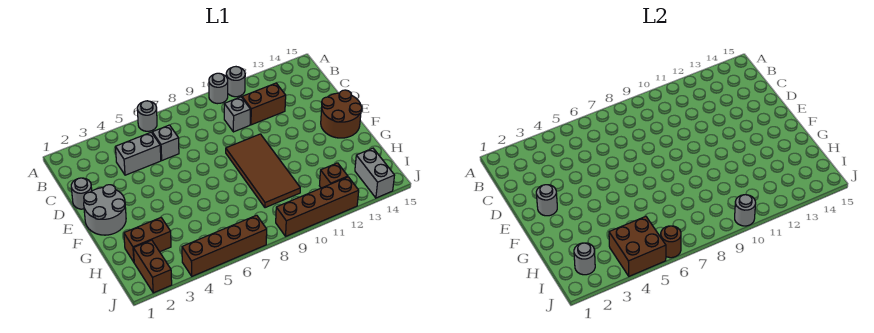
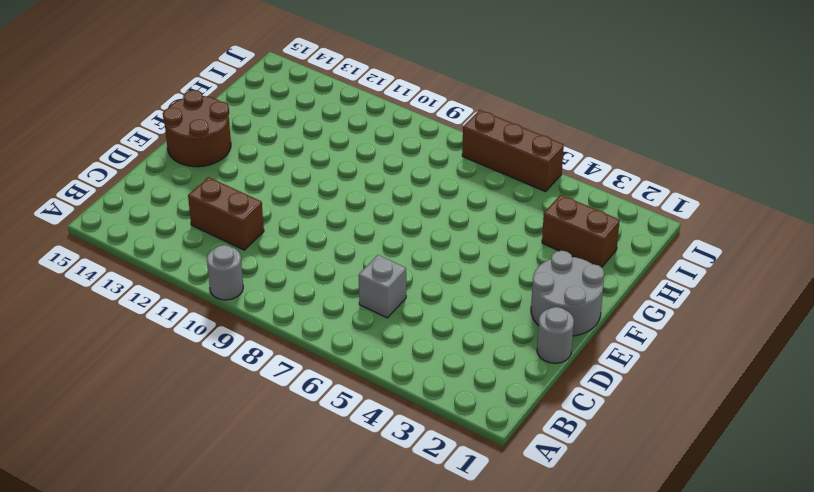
brown brick J5:J7 level 1 -> brown brick J4:J7 level 1
none -> grey round brick A6 level 1
none -> grey round brick A11 level 1
none -> grey brick C4:C5 level 1

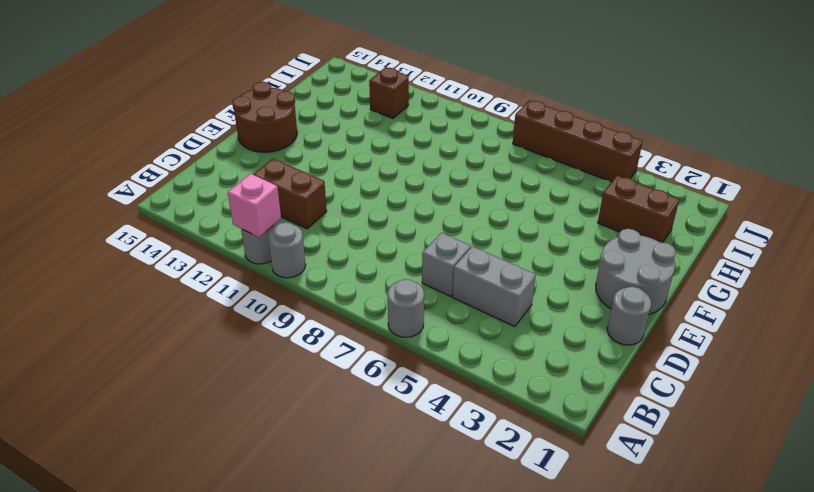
pink brick A11 level 2 -> none
none -> grey brick C10 level 1
none -> brown tile E9:H10 level 1
none -> brown brick I2:J2 level 1

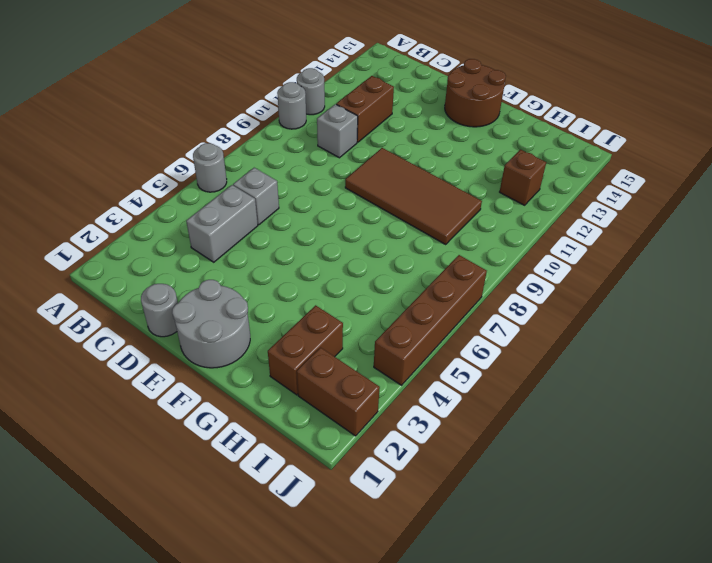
none -> grey brick I14:J14 level 1
none -> brown brick J9:J12 level 1
none -> grey round brick E2 level 2

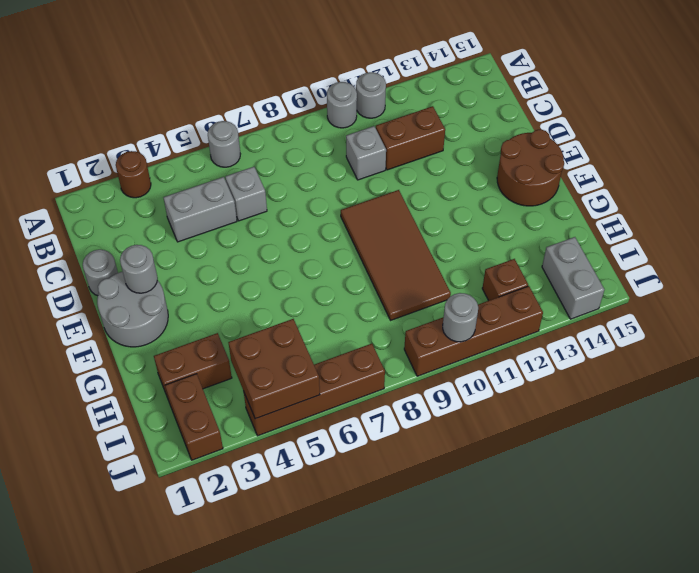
brown round brick A3 level 1 -> brown round brick J6 level 2
none -> grey round brick I2 level 2

